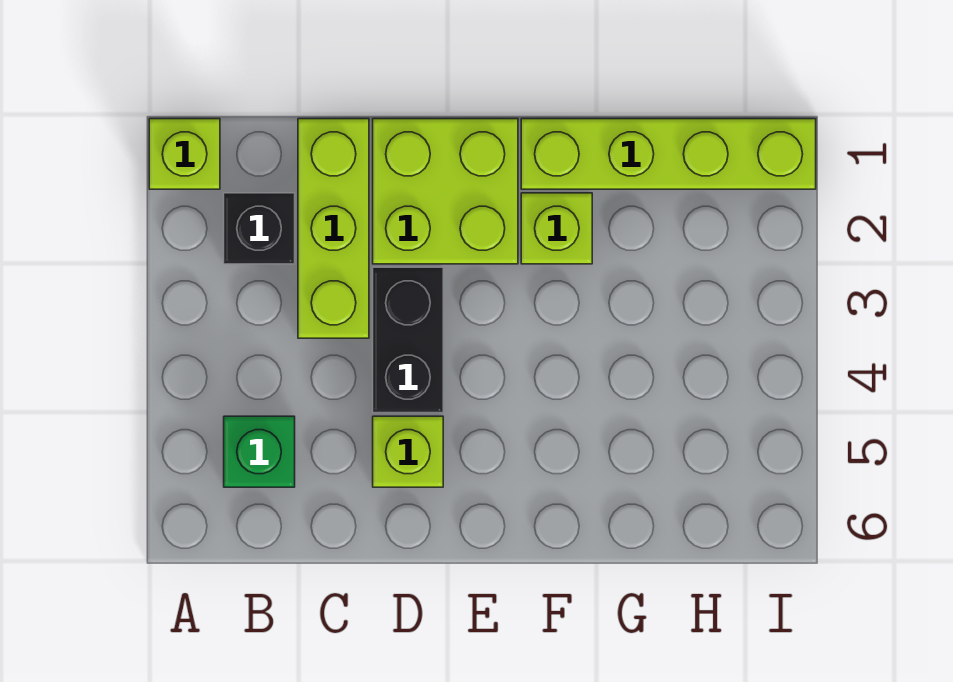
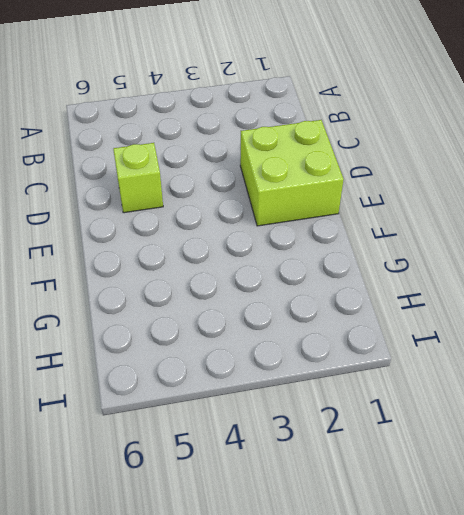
none -> lime brick A1 level 1
none -> black brick B2 level 1

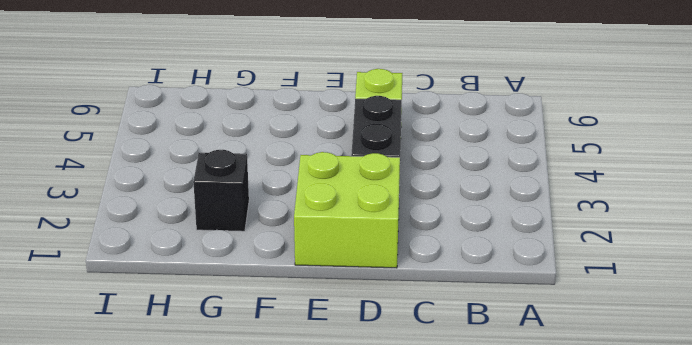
black brick G2 level 1 -> black brick B2 level 1
none -> lime brick A1 level 1
none -> green brick B5 level 1

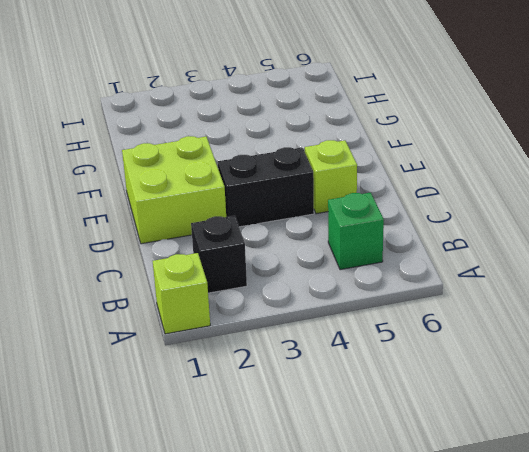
none -> lime brick C1:C3 level 1
none -> lime brick F1:I1 level 1

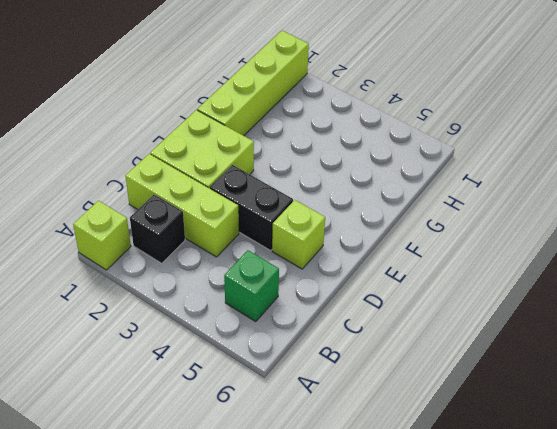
none -> lime brick F2 level 1

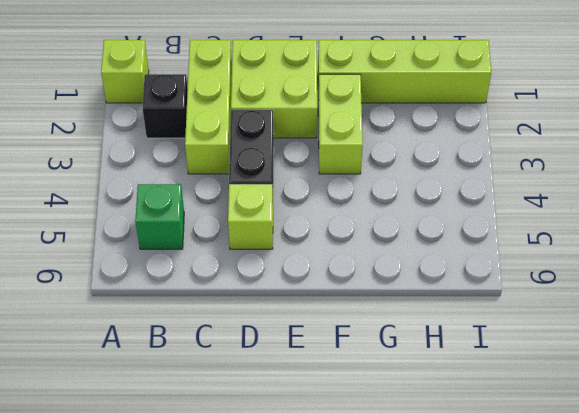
lime brick F2:F3 level 1 -> lime brick F2 level 1

